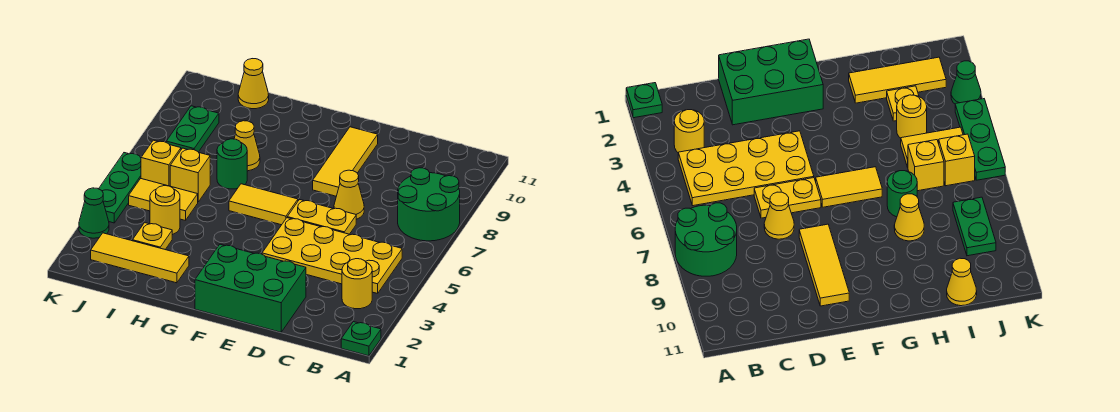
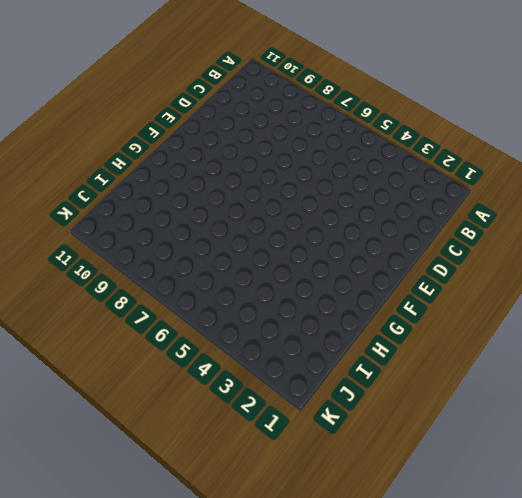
none -> green plate A1 level 1
none -> green round brick A7:B8 level 1
none -> yellow round brick B3 level 1

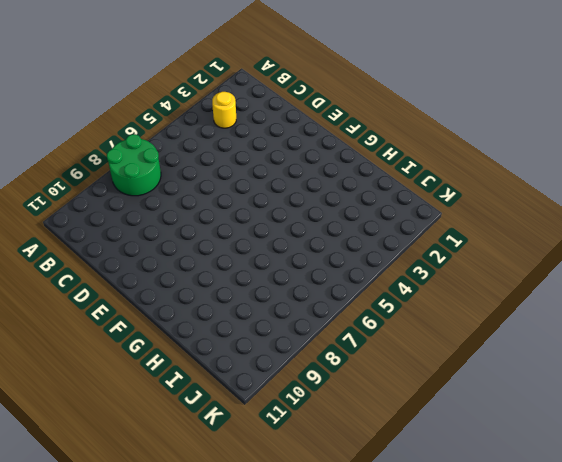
none -> green plate A1 level 1
none -> yellow plate B4:E5 level 1
none -> green brick D1:F2 level 1

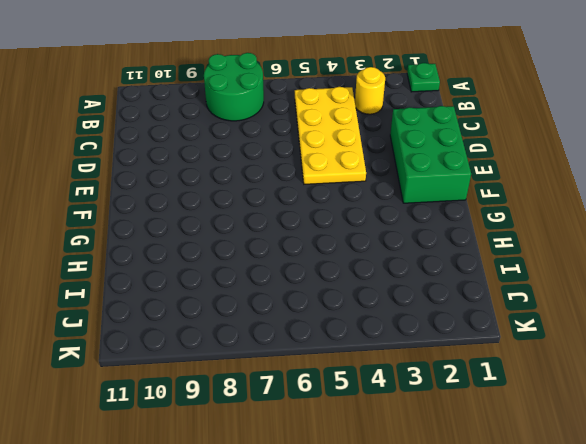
none -> yellow plate D6:E6 level 1
none -> yellow cone D7 level 1
none -> yellow tile E8:E10 level 1

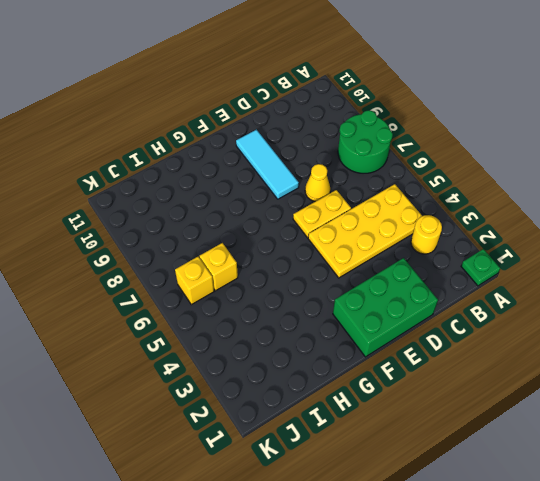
cyan tile E8:E10 level 1 -> yellow tile E8:E10 level 1
none -> yellow tile F6:G6 level 1
none -> yellow tile H2:J2 level 1
none -> green round brick H7 level 1

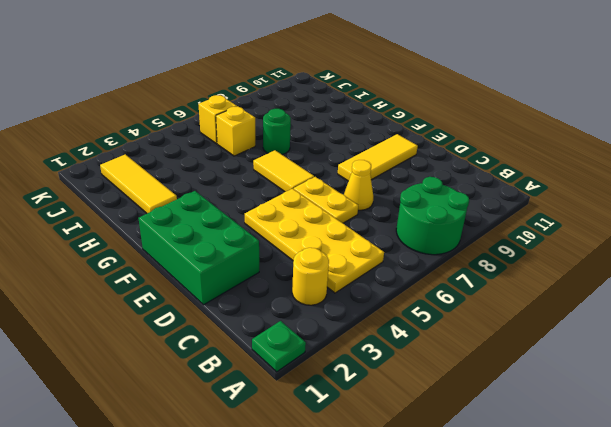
none -> yellow cone H8 level 1
none -> yellow plate I3 level 1
none -> yellow round brick I4 level 1

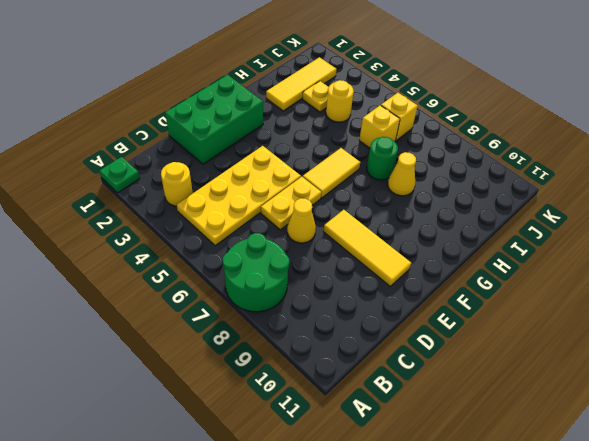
none -> yellow tile I5:J5 level 1
none -> yellow cone I11 level 1
none -> green plate J8:J9 level 1

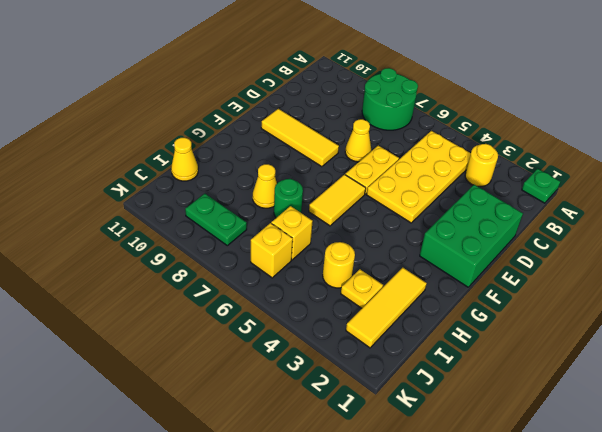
none -> yellow tile I5:J5 level 1
none -> green cone K3 level 1
none -> green plate K4:K6 level 1

